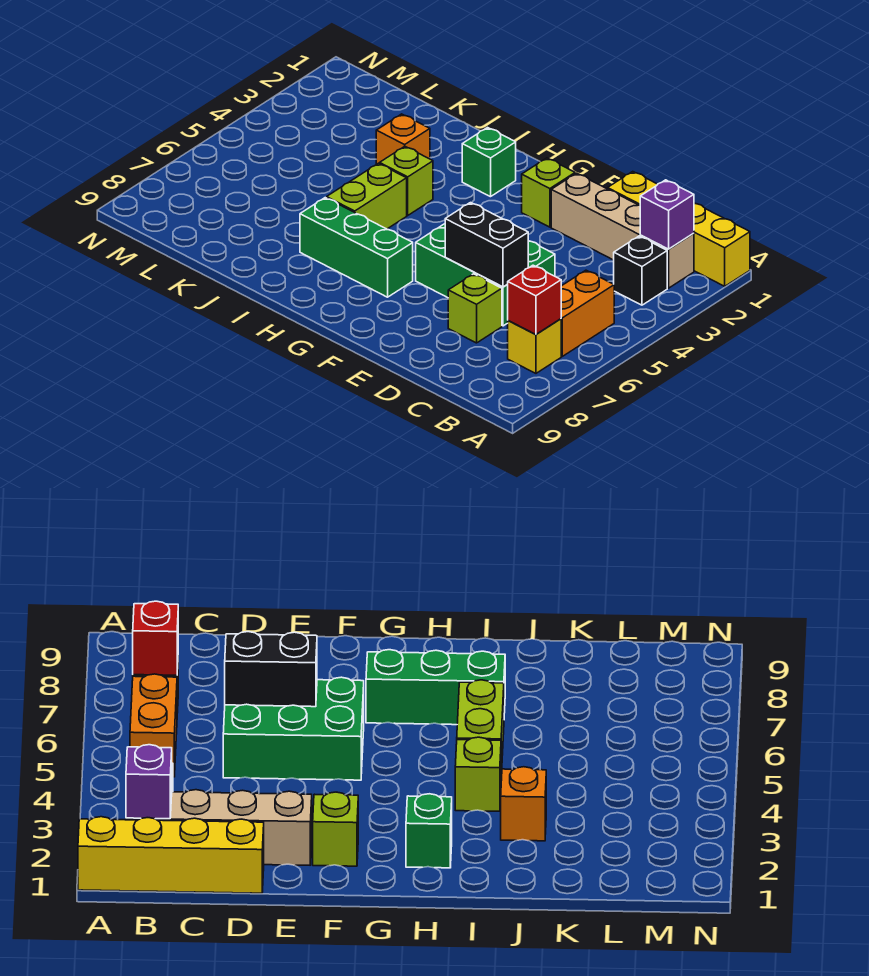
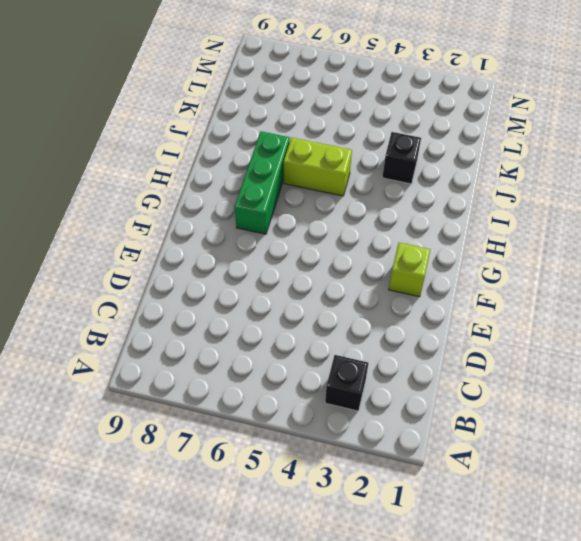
black brick J3 level 1 -> orange brick J3 level 1
none -> yellow brick A1:D1 level 1
none -> tan brick B2:E2 level 1
none -> orange brick B5:B6 level 1

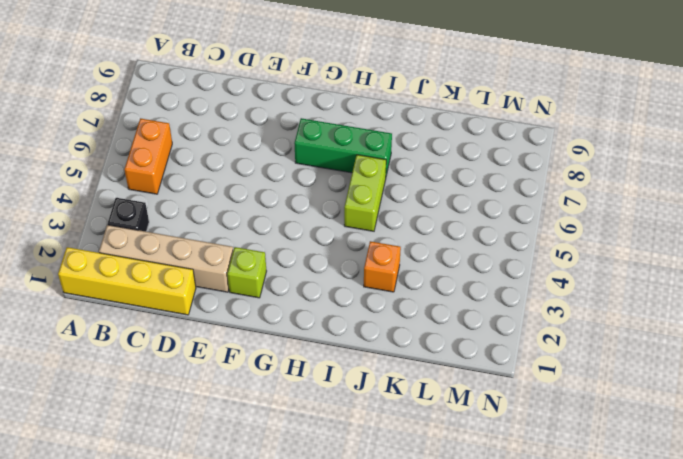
none -> yellow brick B7 level 1
none -> green brick D5:F6 level 1
none -> lime brick D7 level 1

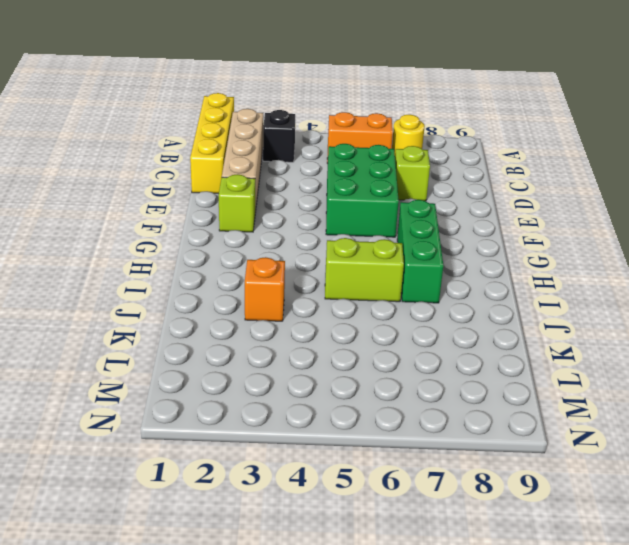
yellow round brick B7 level 1 -> yellow brick B7 level 1
none -> green brick H2 level 1
none -> lime brick I4 level 1
none -> purple brick B2 level 2

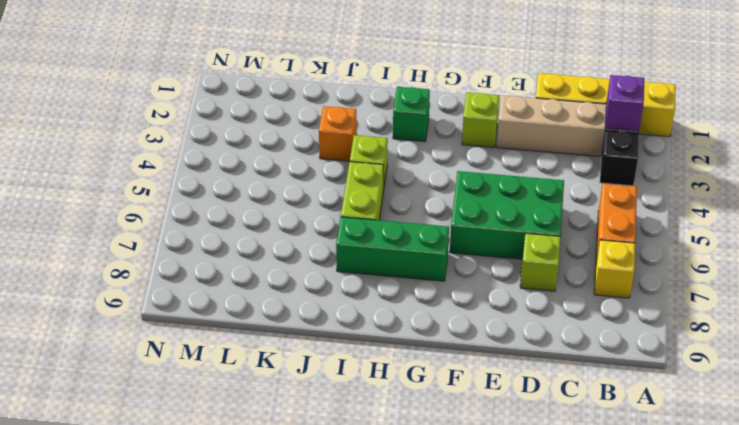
none -> red brick B7 level 2
none -> black brick D6:E6 level 2

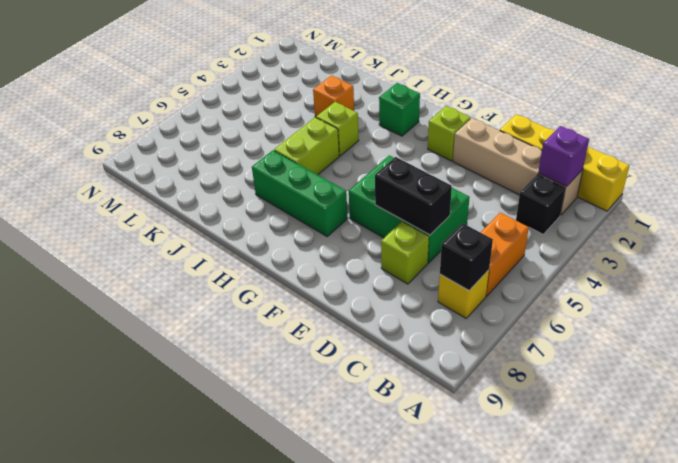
black brick B7 level 2 -> red brick B7 level 2

